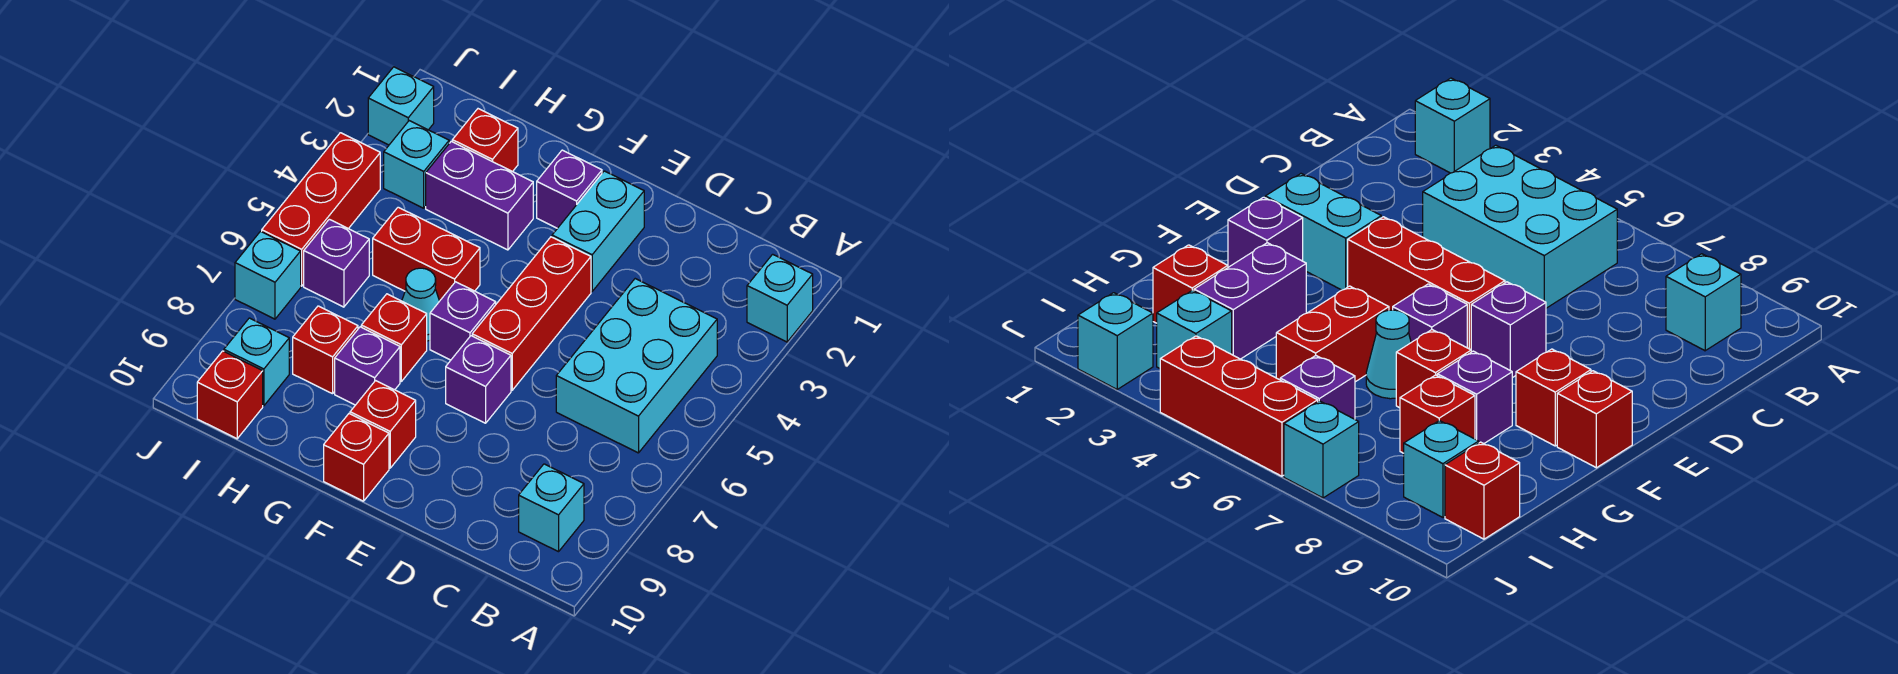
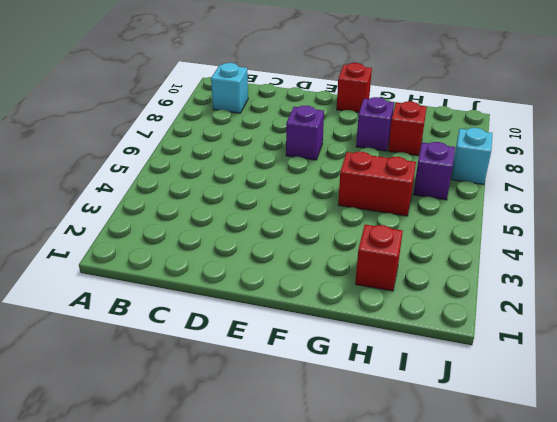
none -> cyan brick A2 level 1
none -> cyan brick B4:C6 level 1
none -> cyan brick E2:E3 level 1

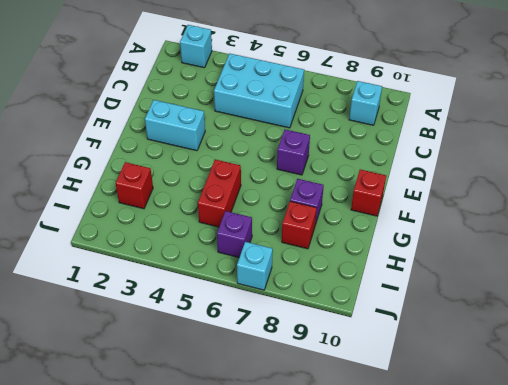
none -> red brick E4:E6 level 1
none -> purple brick F2 level 1
none -> purple brick F6 level 1

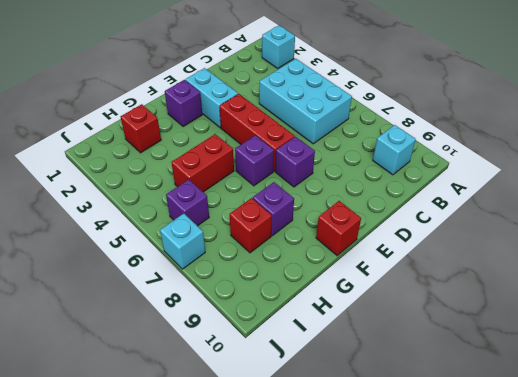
none -> red brick F9 level 1
none -> purple brick G3:H3 level 1
none -> cyan cone G6 level 1

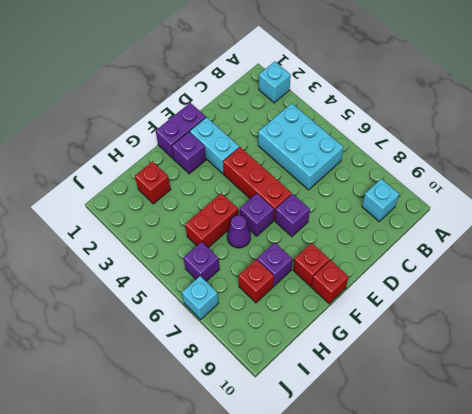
purple brick E1:F1 level 1 -> purple brick G3:H3 level 1
purple cone G6 level 1 -> cyan cone G6 level 1
none -> red brick G7 level 1
none -> cyan brick I3 level 1
none -> cyan brick I9 level 1

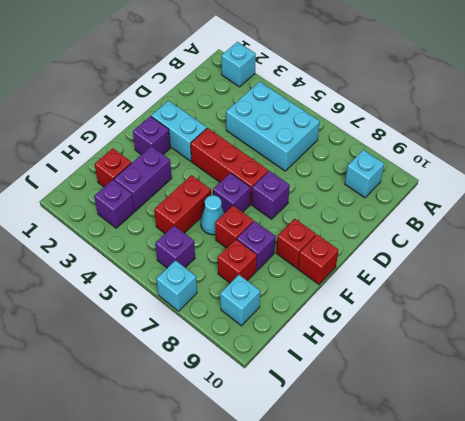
purple brick I3 level 1 -> cyan brick I3 level 1
none -> red brick I10 level 1
none -> cyan brick J2 level 1
none -> red brick J4:J6 level 1

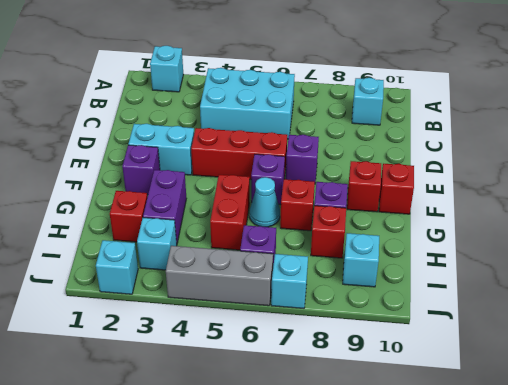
grey brick J4:J6 level 1 -> red brick J4:J6 level 1
none -> red brick I10 level 1

